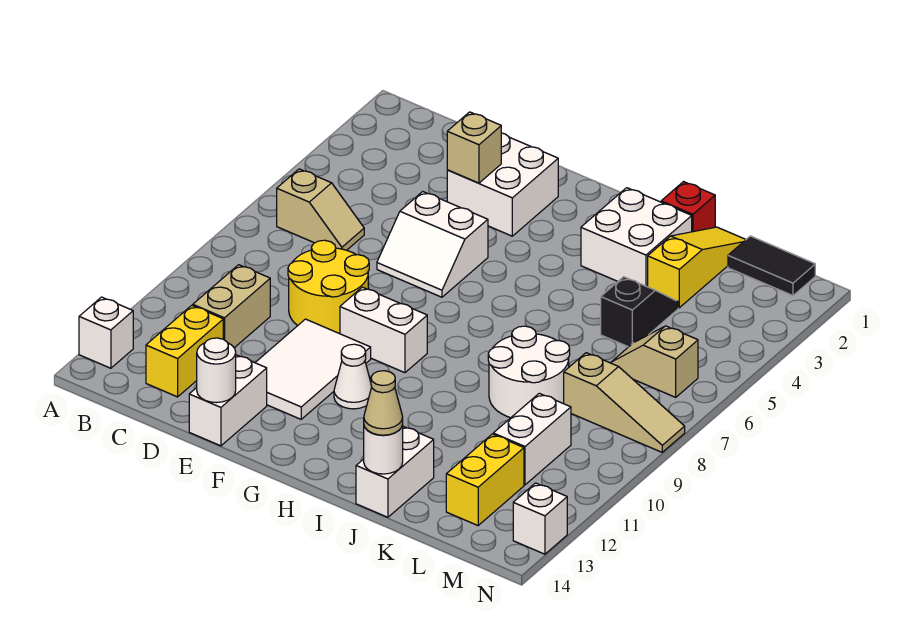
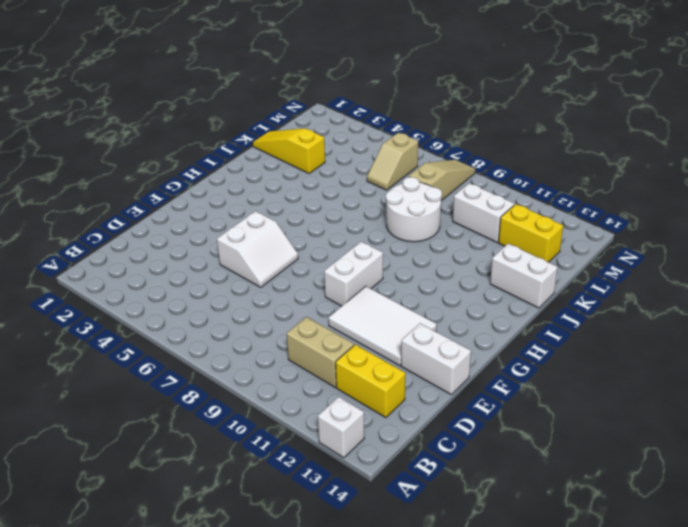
none -> tan slope B6:C6 level 1 top B
none -> yellow round brick D8:E9 level 1
none -> white brick E2:F3 level 1

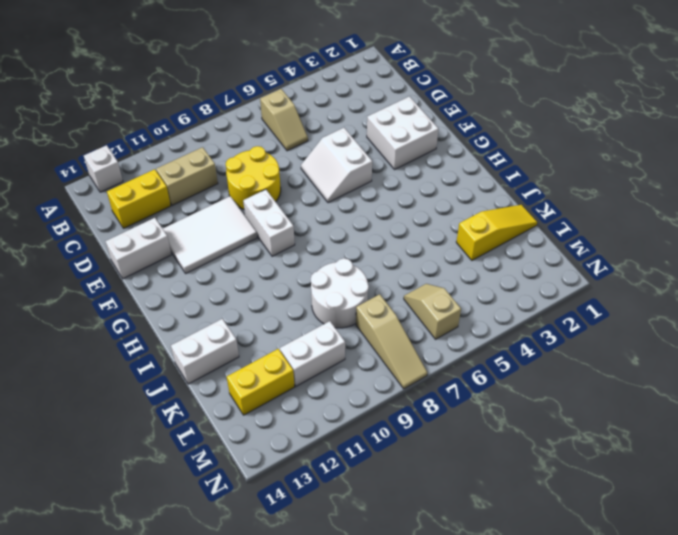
none -> white cone G11 level 1
none -> white brick I2:J3 level 1
none -> red brick J1 level 1

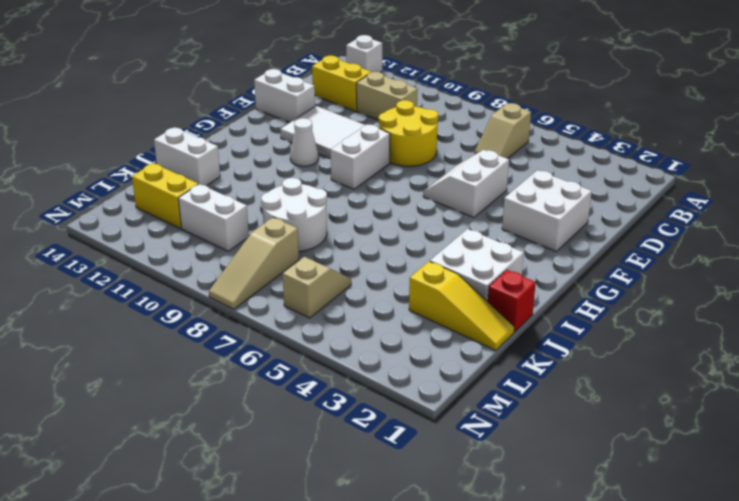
none -> black slope K4:K5 level 1 top 5
none -> black tile L1:M1 level 1
none -> white brick N13 level 1

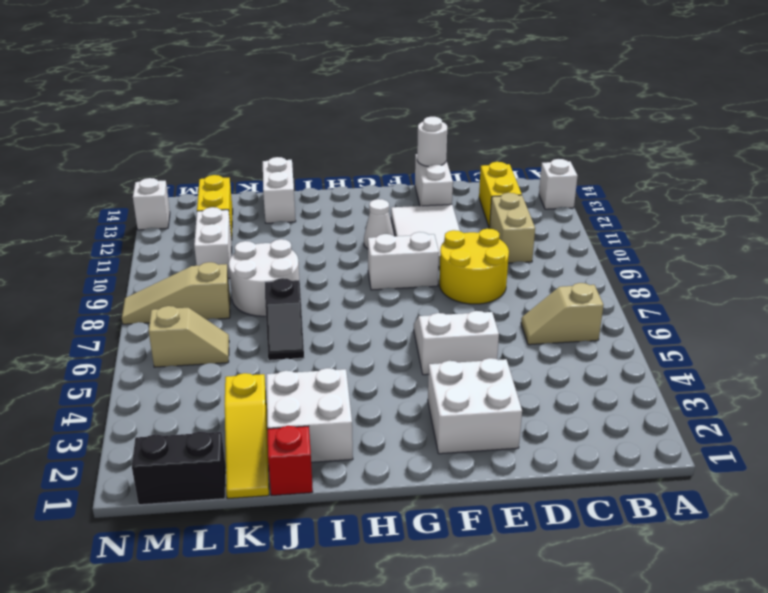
black slope J6:J7 level 1 top 7 -> black slope K4:K5 level 1 top 5
black brick L1:M1 level 1 -> black tile L1:M1 level 1
none -> tan brick E3 level 2
none -> white round brick J14 level 2
none -> tan cone J14 level 3

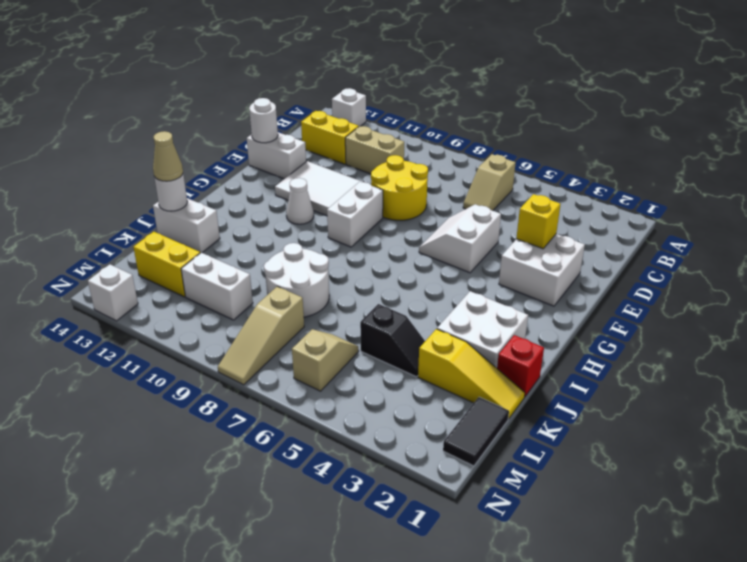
yellow brick E3 level 2 -> tan brick E3 level 2

